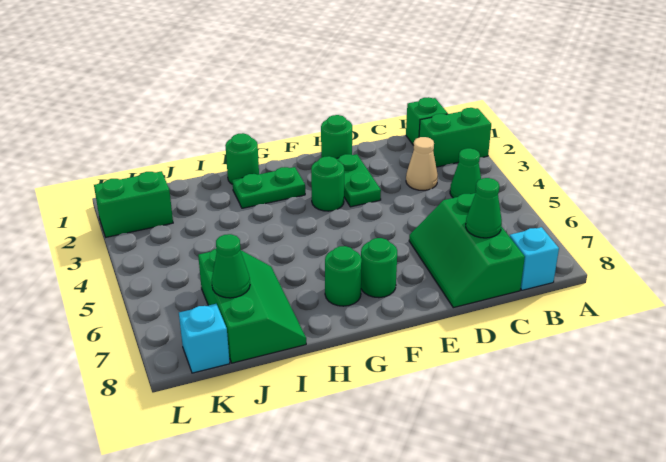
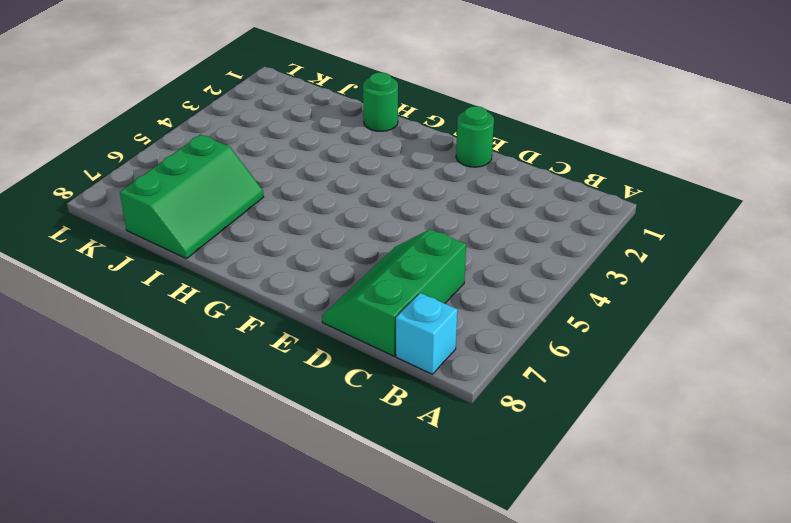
none -> green brick A2:B2 level 1
none -> green brick B1 level 1
none -> green cone B4 level 1

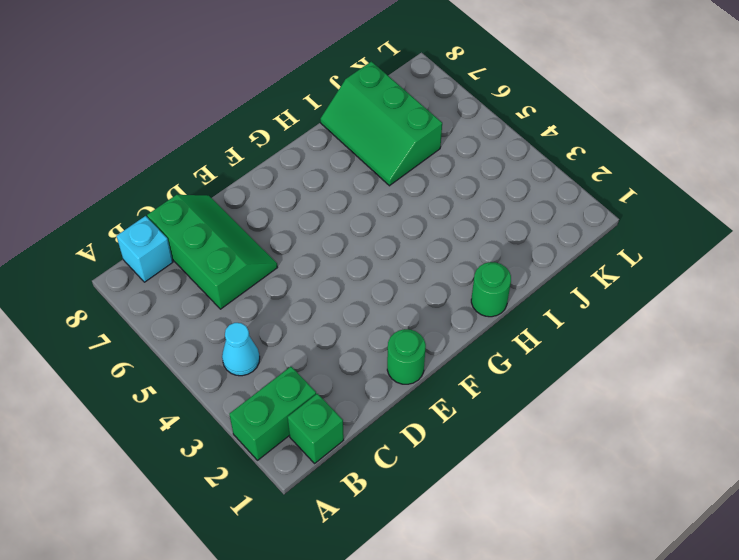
cyan cone B4 level 1 -> green cone B4 level 1
none -> tan cone C3 level 1
none -> green plate E2:E3 level 1
none -> green round brick F3 level 1

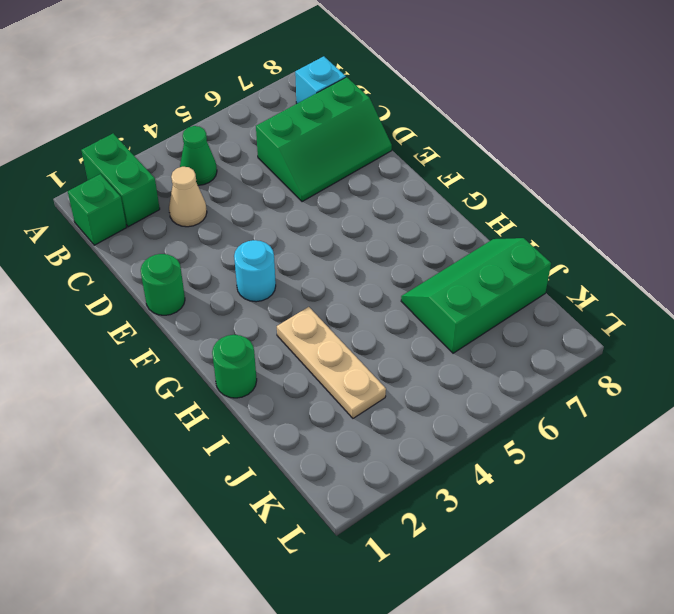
cyan round brick F3 level 1 -> green round brick F3 level 1
tan plate H3:J3 level 1 -> none
none -> green plate E2:E3 level 1
none -> green round brick F7 level 1
none -> green plate G2:H2 level 1

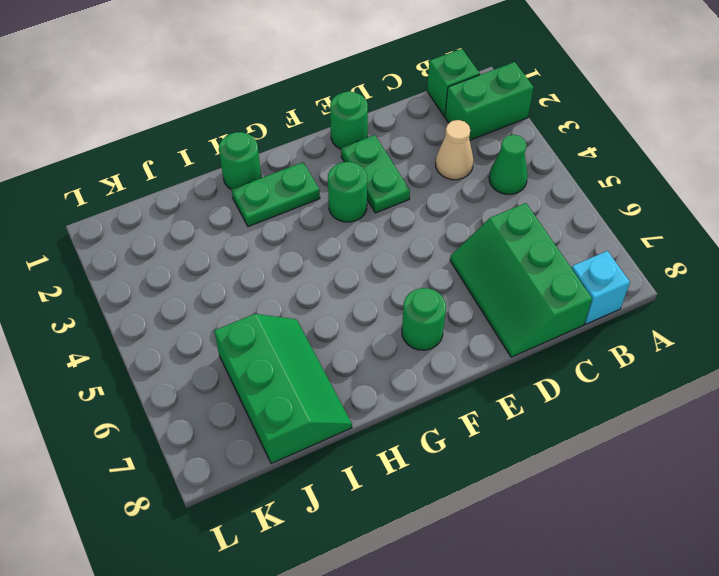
none -> green round brick G7 level 1
none -> green brick K2:L2 level 1
none -> cyan brick K8 level 1

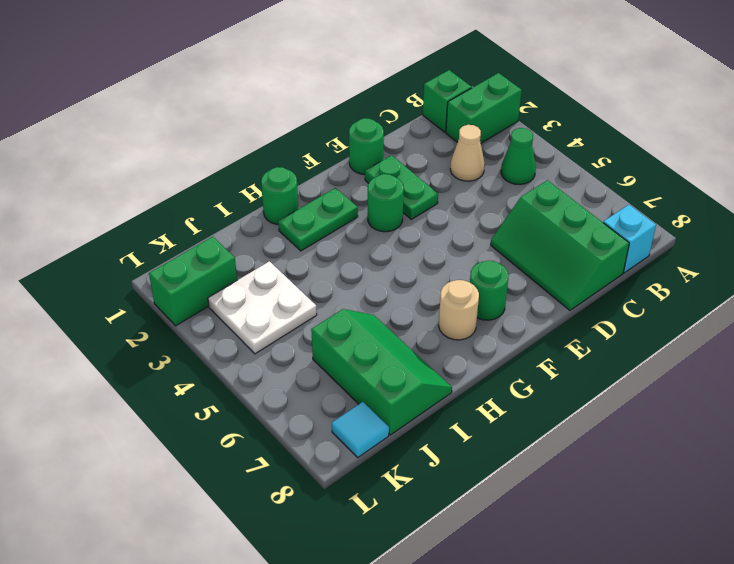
tan round brick G7 level 1 -> green round brick G7 level 1
white plate J3:K4 level 1 -> none
cyan tile K8 level 1 -> cyan brick K8 level 1
none -> green cone C7 level 2
none -> green cone J7 level 2

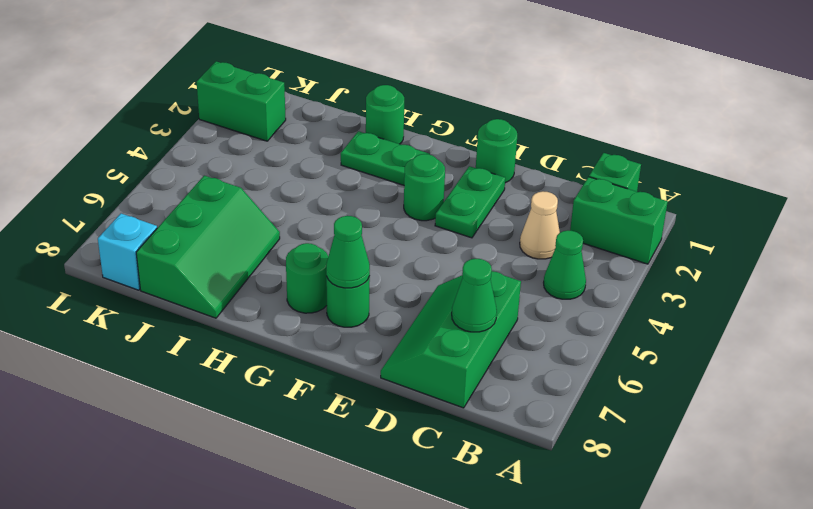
green cone F7 level 2 -> green cone J7 level 2
none -> cyan brick B8 level 1

